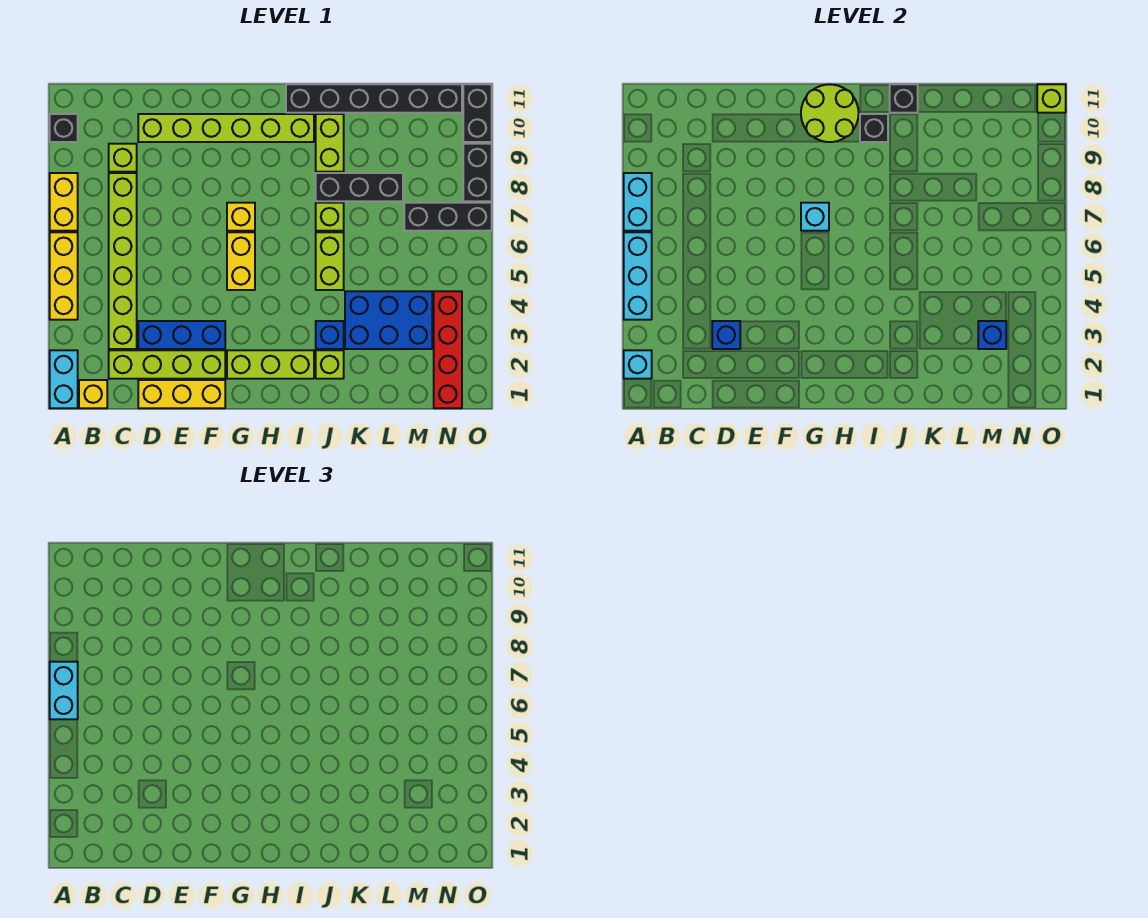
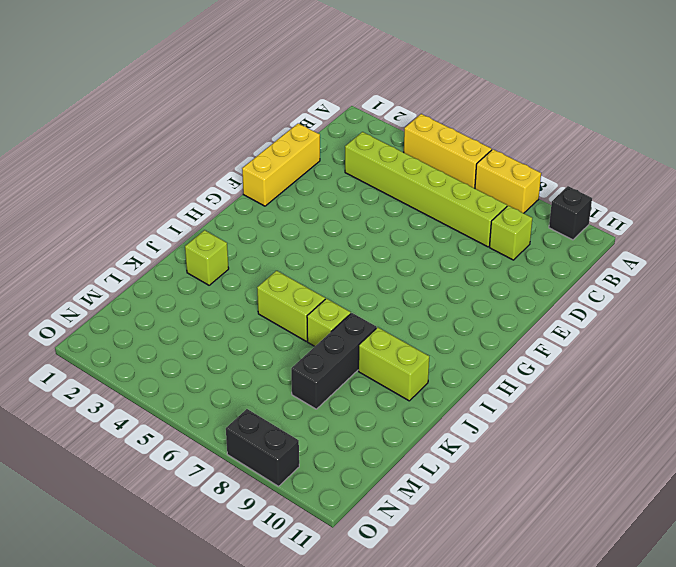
none -> cyan brick A1:A2 level 1
none -> yellow brick B1 level 1
none -> lime brick C2:F2 level 1
none -> blue brick D3:F3 level 1

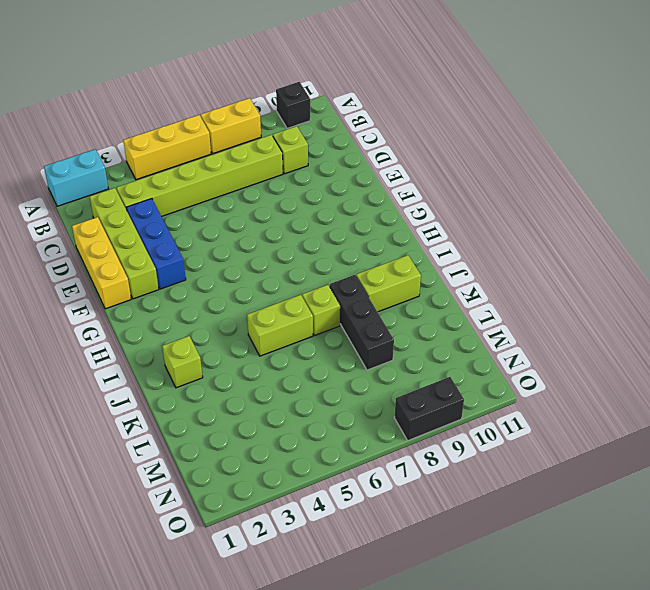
none -> yellow brick B1 level 1
none -> lime brick D10:I10 level 1
none -> lime brick G2:I2 level 1
none -> yellow brick G5:G6 level 1

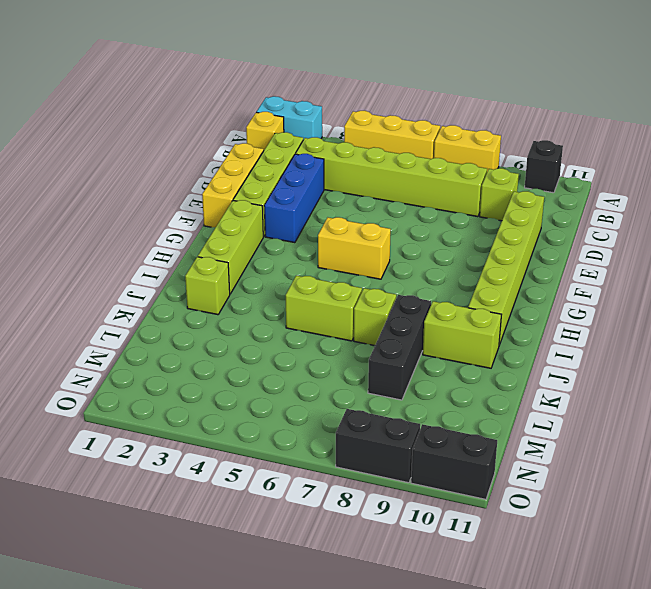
none -> yellow brick G7 level 1
none -> black brick I11:N11 level 1
none -> blue brick J3 level 1
none -> blue brick K3:M4 level 1

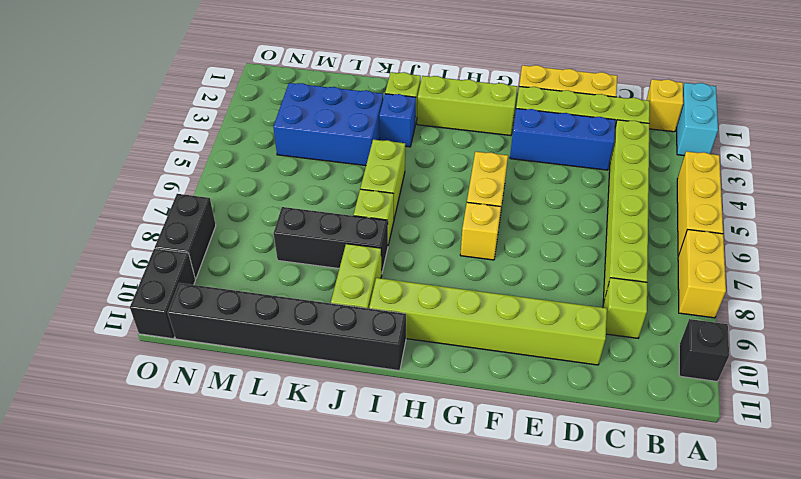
none -> black brick M7:O7 level 1
none -> red brick N1:N4 level 1
none -> cyan brick A2 level 2
none -> cyan brick A4:A6 level 2

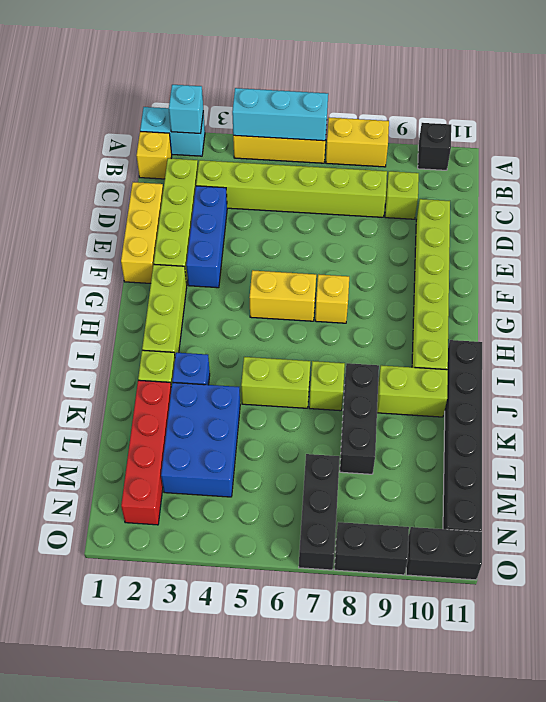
red brick K2:N2 level 1 -> red brick N1:N4 level 1
none -> cyan brick A7:A8 level 2
none -> blue brick D3 level 2
none -> cyan brick G7 level 2
none -> lime round brick G10:H11 level 2

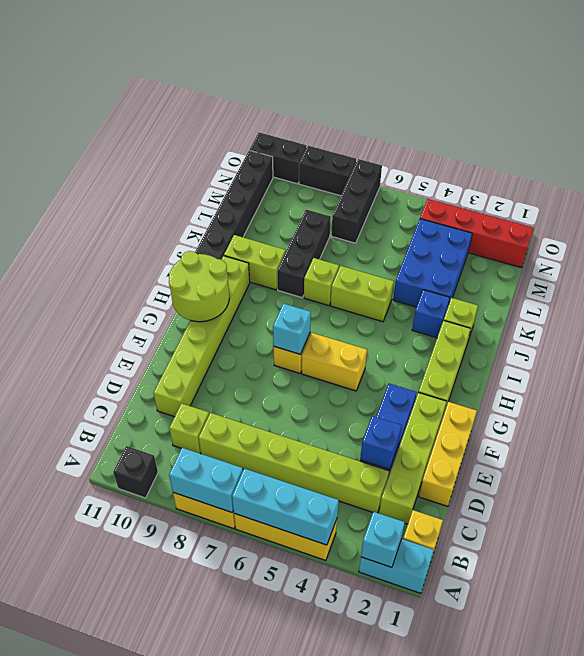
none -> black brick I10 level 2
none -> black brick J11 level 2
none -> blue brick M3 level 2
none -> lime brick O11 level 2

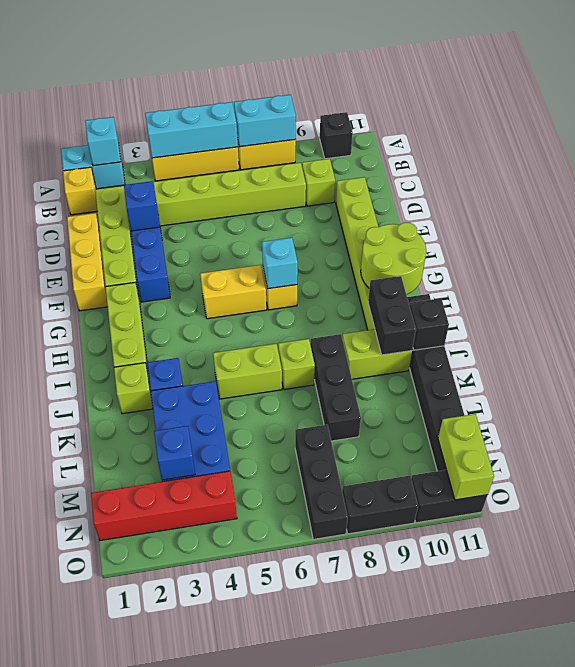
black brick I10:J10 level 2 -> black brick I10 level 2
lime brick N11:O11 level 2 -> lime brick O11 level 2
none -> cyan brick A6:A7 level 3

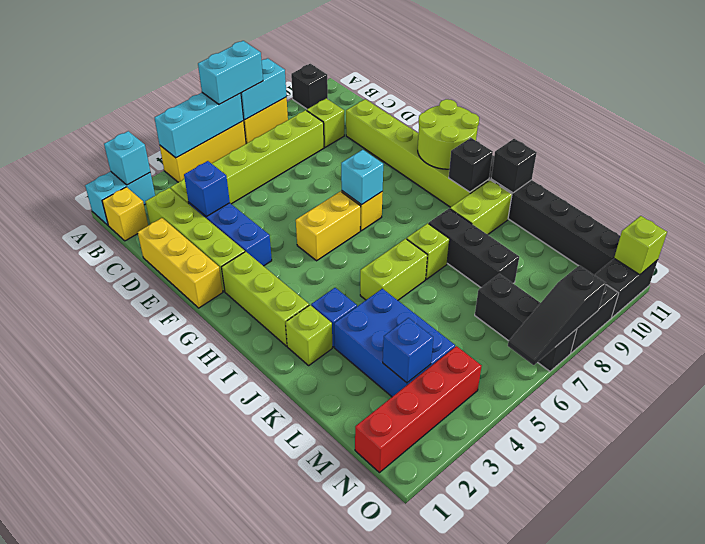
black slope O6:O8 level 2 top 8 -> none

